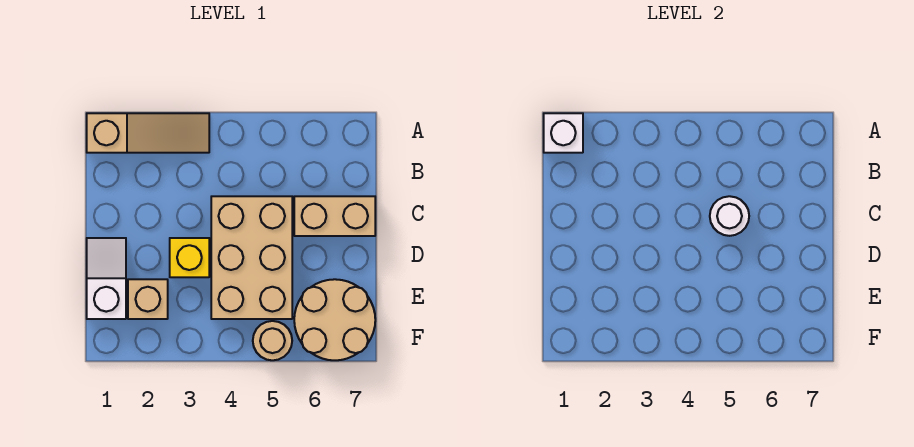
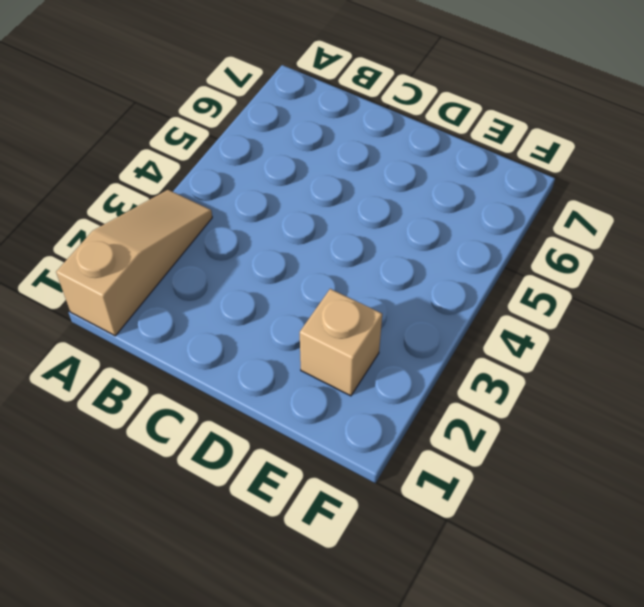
none -> tan brick C4:E5 level 1
none -> tan brick C6:C7 level 1

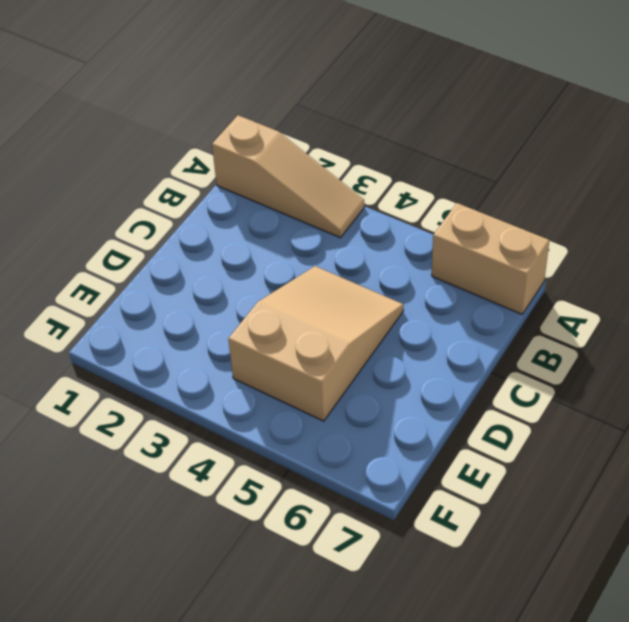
tan brick A6:A7 level 1 -> tan brick C6:C7 level 1
tan slope C4:E5 level 1 top E -> tan brick C4:E5 level 1
none -> white slope D1:E1 level 1 top E
none -> yellow brick D3 level 1

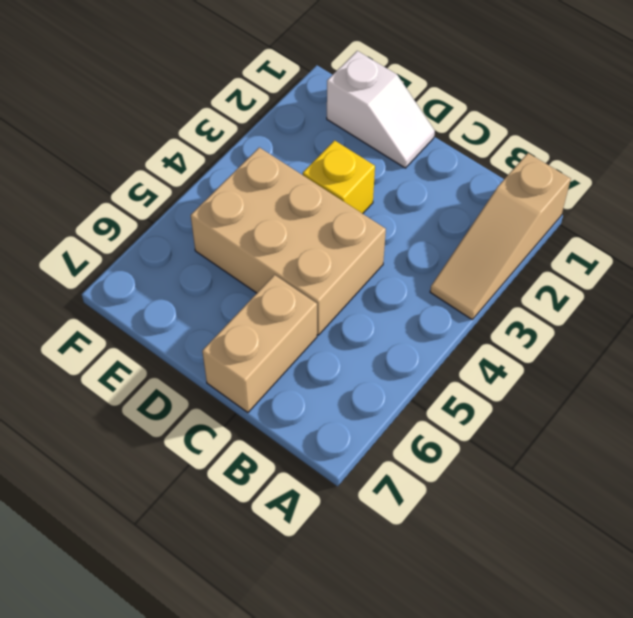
none -> tan brick E2 level 1
none -> tan round brick E6:F7 level 1

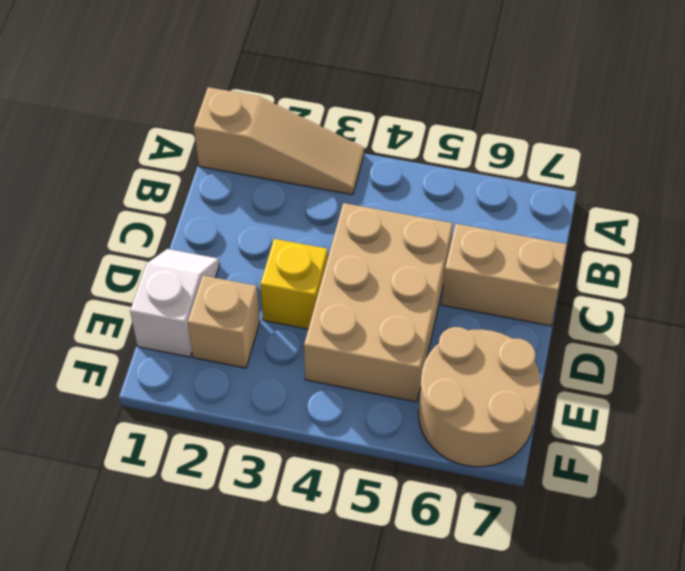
none -> tan round brick F5 level 1
none -> white brick A1 level 2

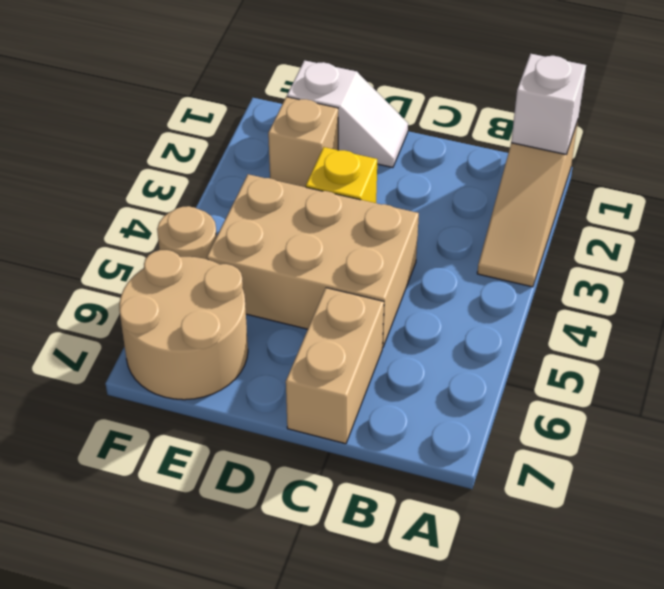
none -> white round brick C5 level 2

